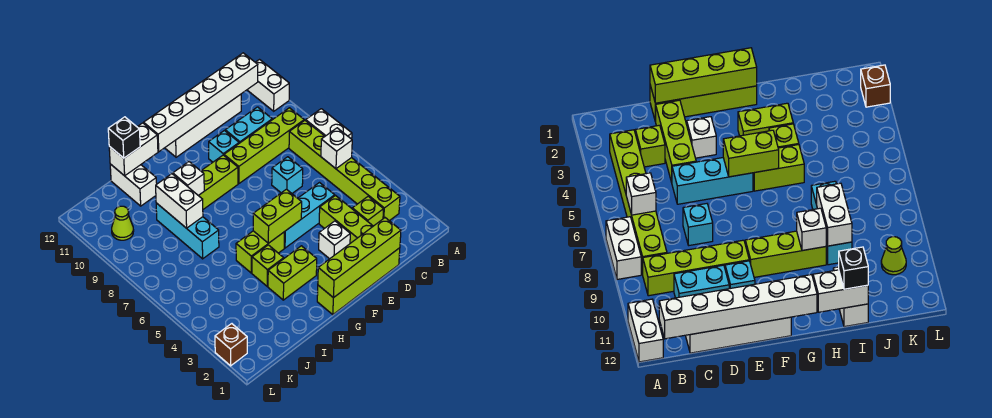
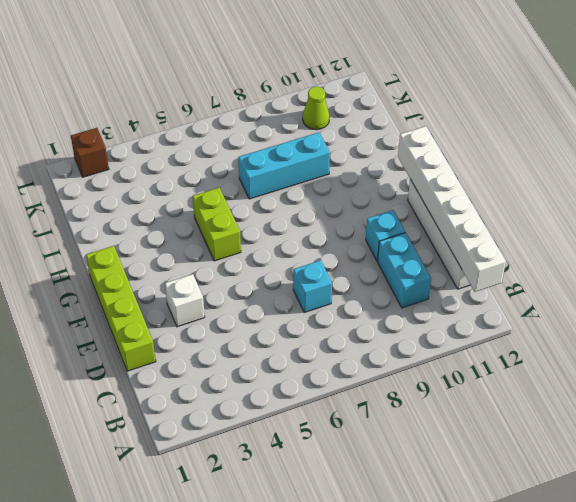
none -> white brick A7:A8 level 1
none -> white brick A11:A12 level 1
none -> lime brick B3:B8 level 1

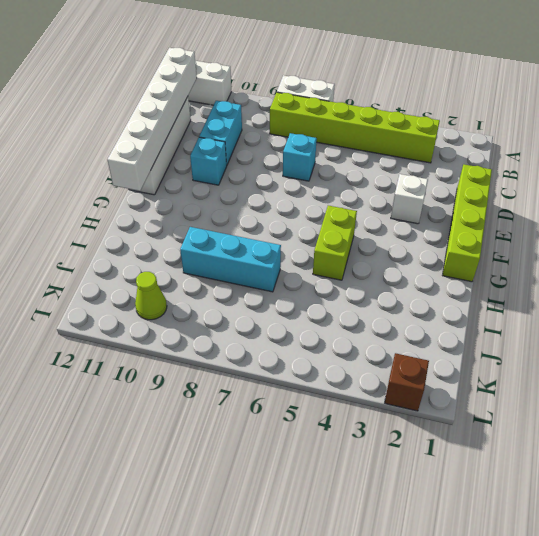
none -> lime brick B9:E9 level 1
none -> lime brick C3 level 1
none -> lime brick D2:D4 level 1

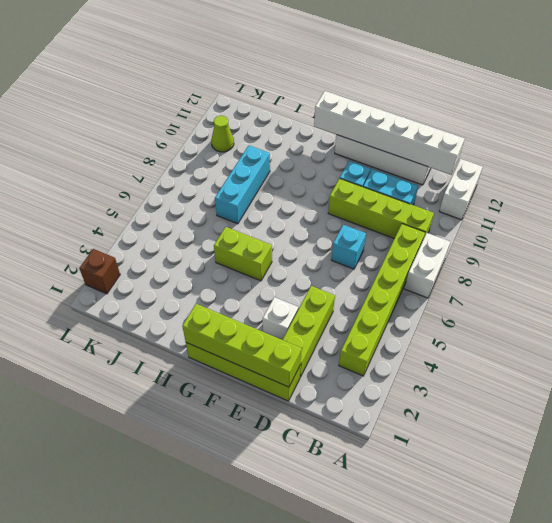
none -> lime brick C3 level 1
none -> cyan brick D5:F5 level 1
none -> lime brick F9:H9 level 1

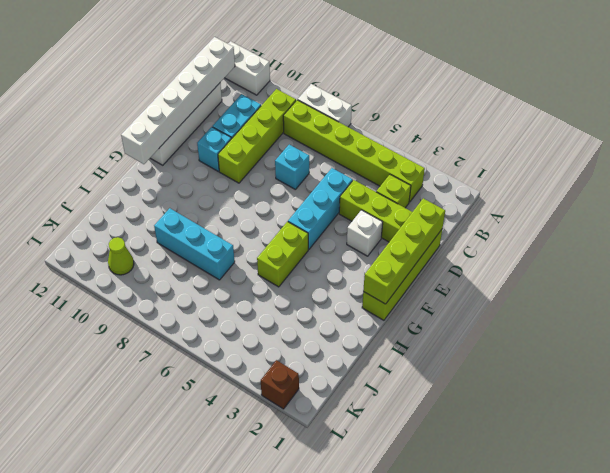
none -> lime brick F9:H9 level 1
none -> lime brick G3:H3 level 1
none -> lime brick H4 level 1

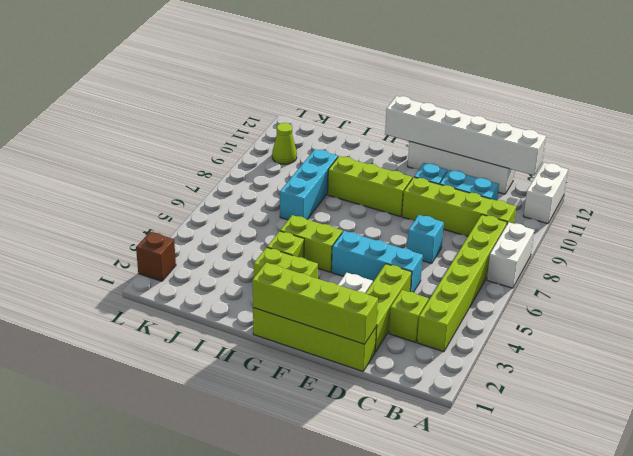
none -> white brick I11:I12 level 1
none -> white brick B6 level 2
none -> lime brick F5:G5 level 2

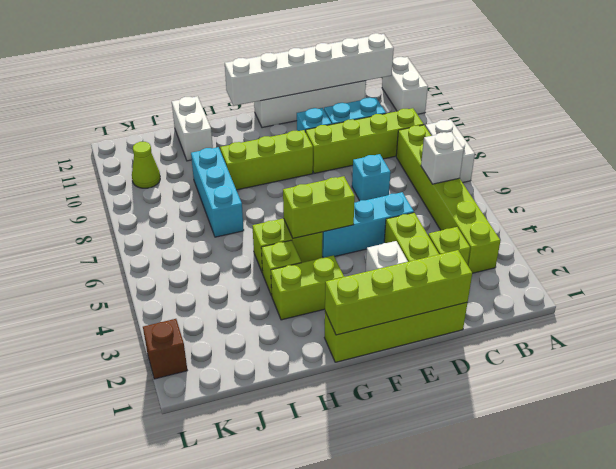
none -> white brick H9 level 2
none -> white brick H12:I12 level 2
none -> white brick I8:I9 level 2

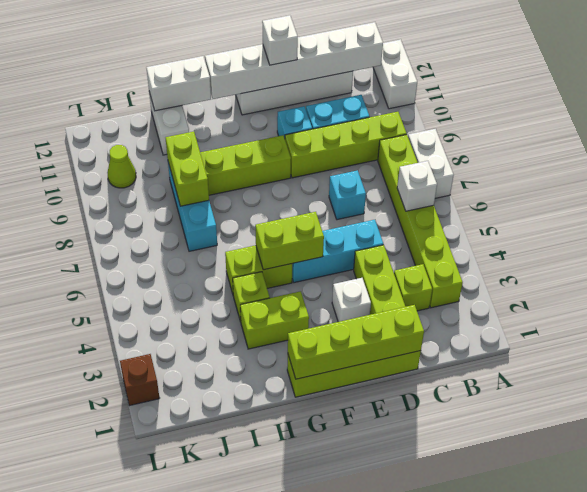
white brick E12 level 3 -> white brick H9 level 2
lime brick I8:I9 level 2 -> white brick I8:I9 level 2
none -> black brick I12 level 3

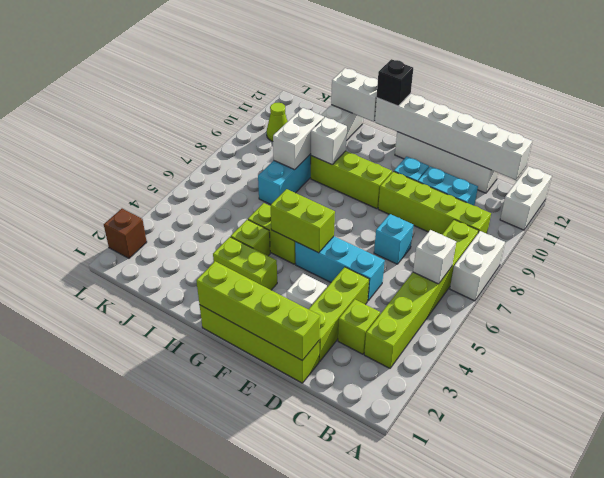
black brick G12 level 3 -> black brick I12 level 3

